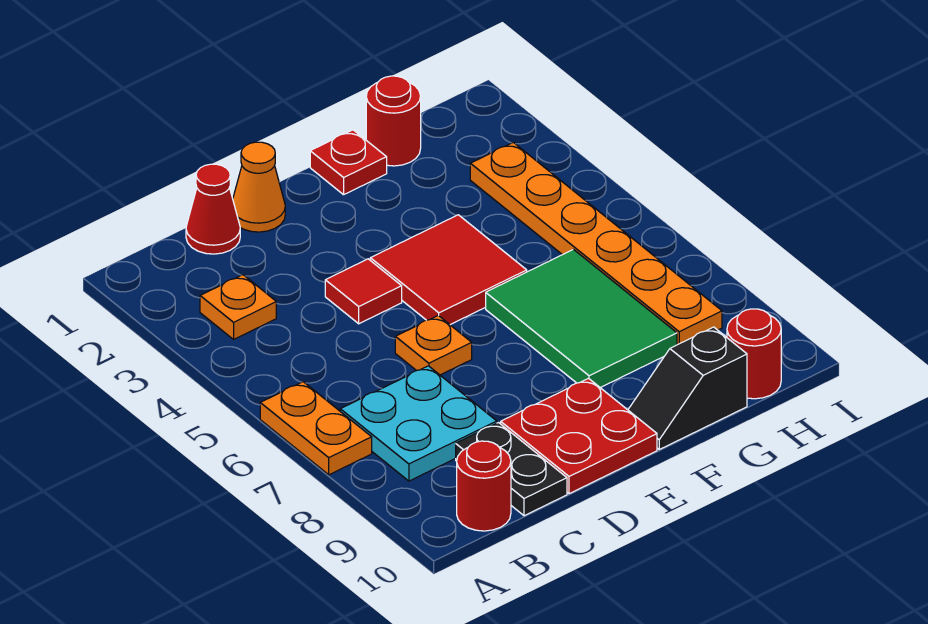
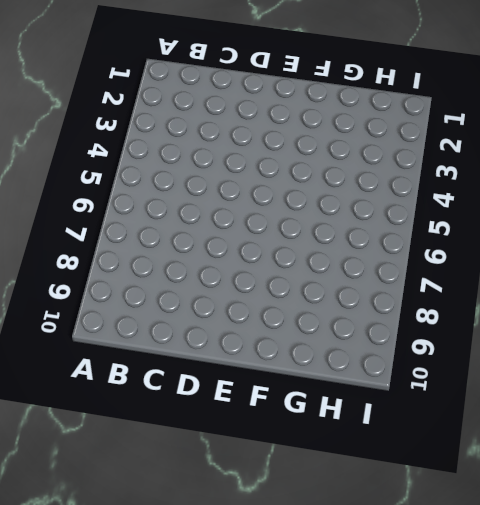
none -> orange plate A6:A7 level 1
none -> orange plate B3 level 1
none -> cyan plate B7:C8 level 1

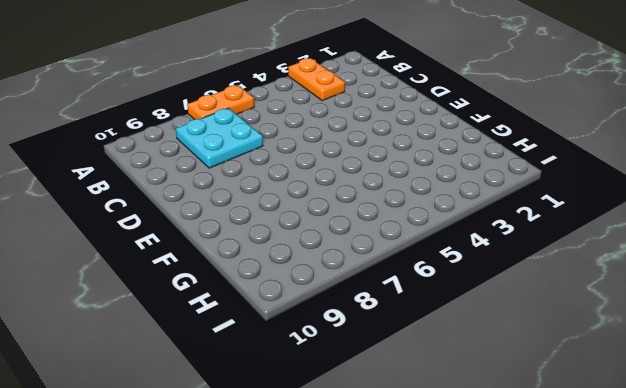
orange plate A3:B3 level 1 -> orange plate B3 level 1
none -> red round brick B10 level 1
none -> red cone C1 level 1
none -> black plate C9:C10 level 1

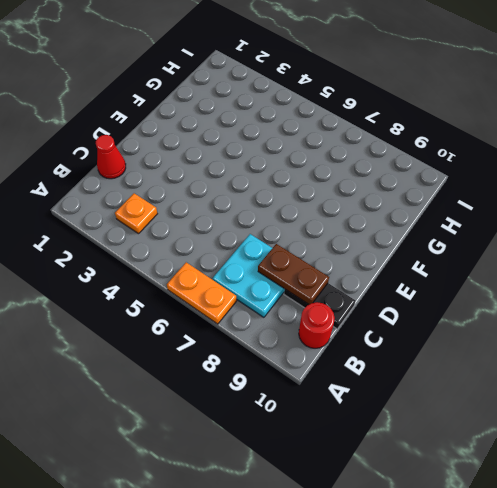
brown plate C8:C9 level 2 -> none
none -> orange cone D1 level 1
none -> red tile D4 level 1
none -> orange plate D6 level 1

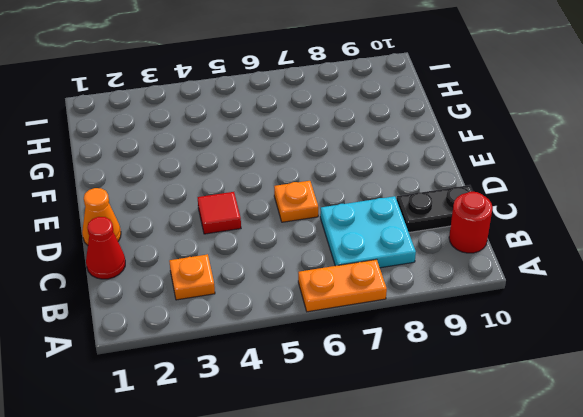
none -> red plate D9:E10 level 1
none -> red tile E4:F5 level 1
none -> red plate F1 level 1

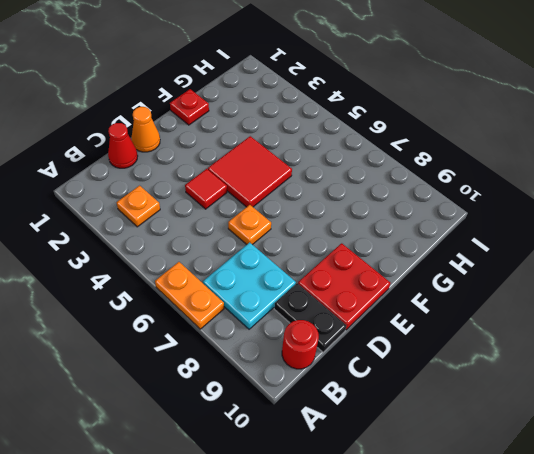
none -> green tile F6:G8 level 1
none -> black slope F10:G10 level 1 top G
none -> red round brick G1 level 1

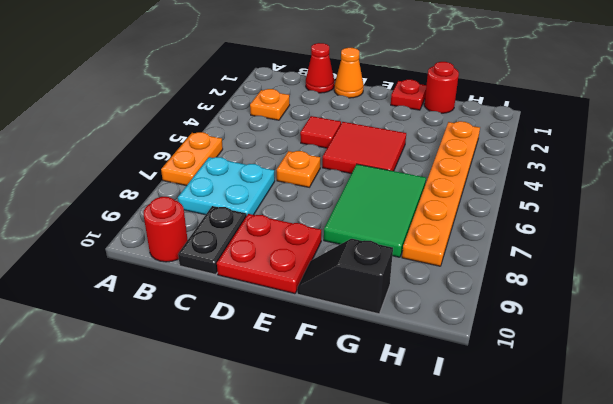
none -> red round brick H10 level 1

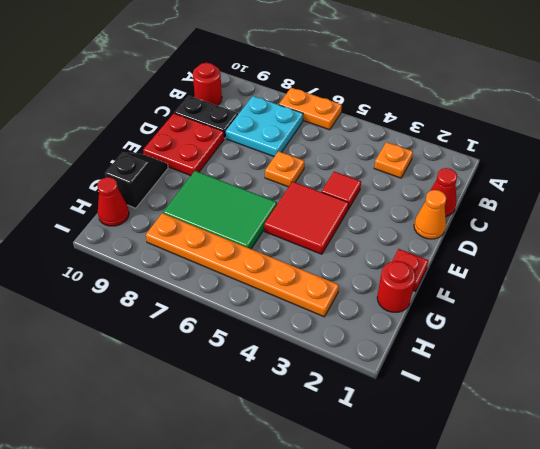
red cone H10 level 1 -> red round brick H10 level 1

